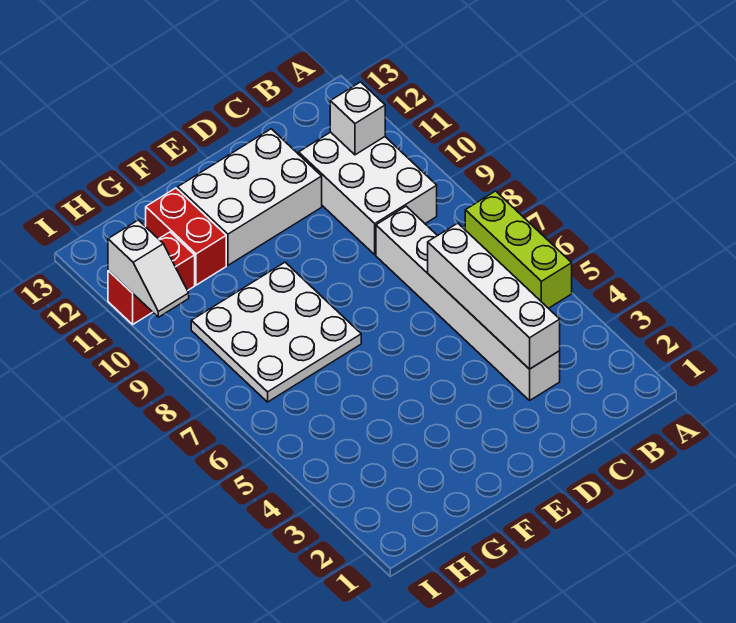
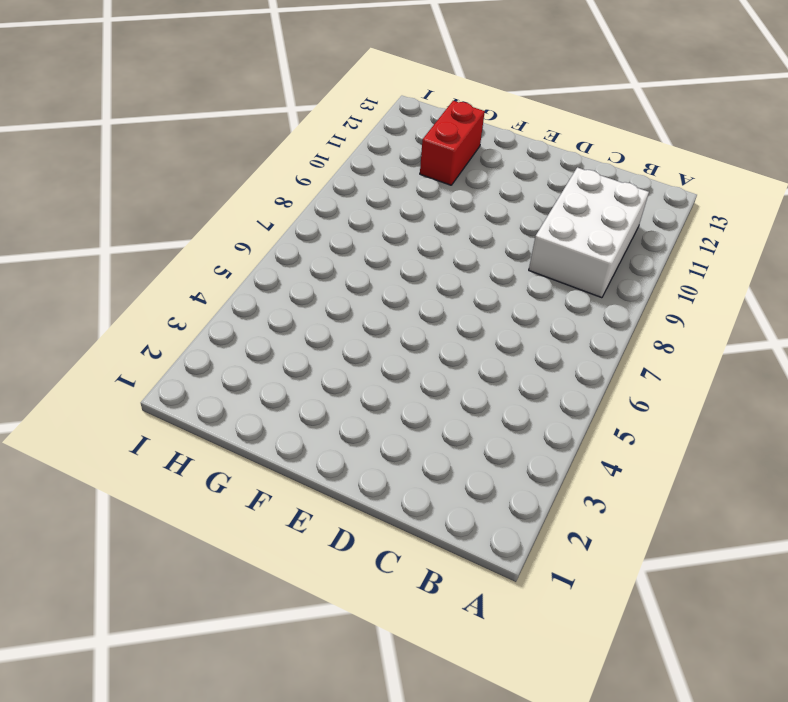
none -> lime brick A5:A7 level 1
none -> white brick C3:C8 level 1

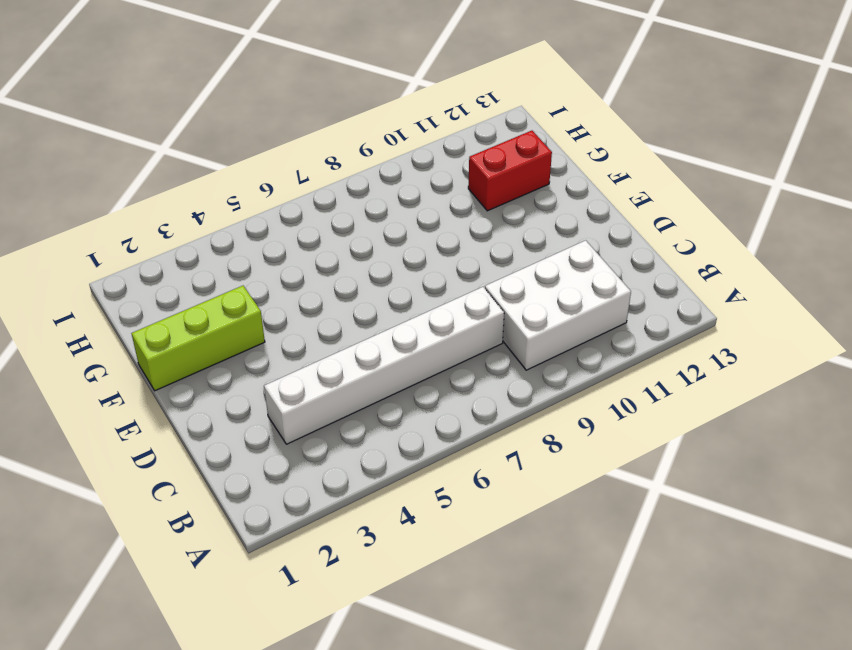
lime brick F1:F3 level 1 -> lime brick A5:A7 level 1
none -> white brick D11:F12 level 1
none -> white plate F7:H9 level 1

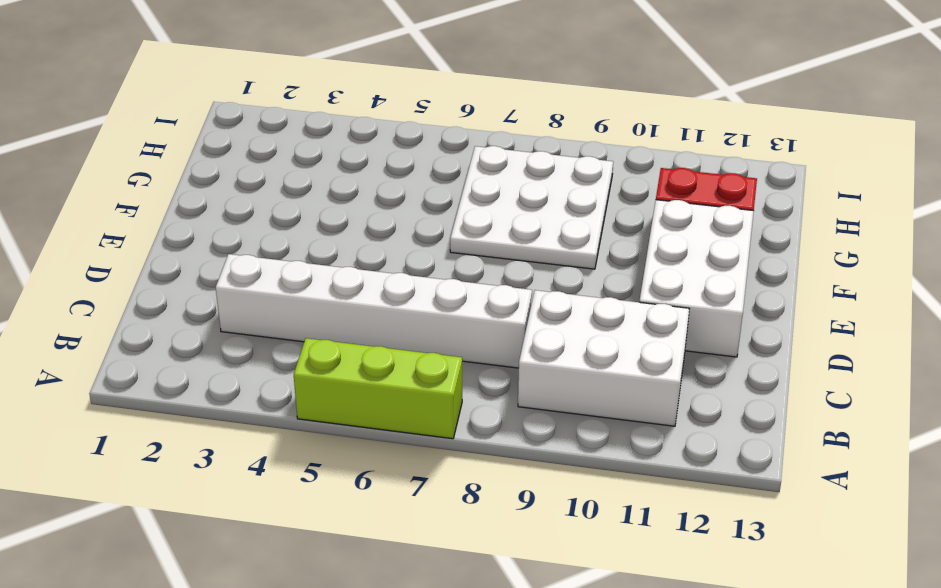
none -> red brick H11:I11 level 1
none -> white brick B11 level 2

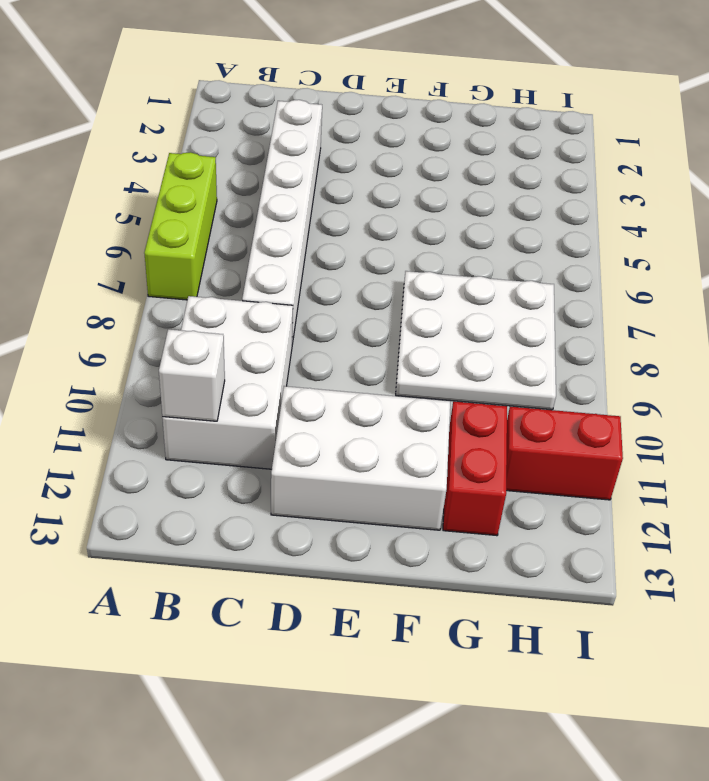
none -> white brick C3:C6 level 2
none -> white slope I10:I11 level 2 top 11

